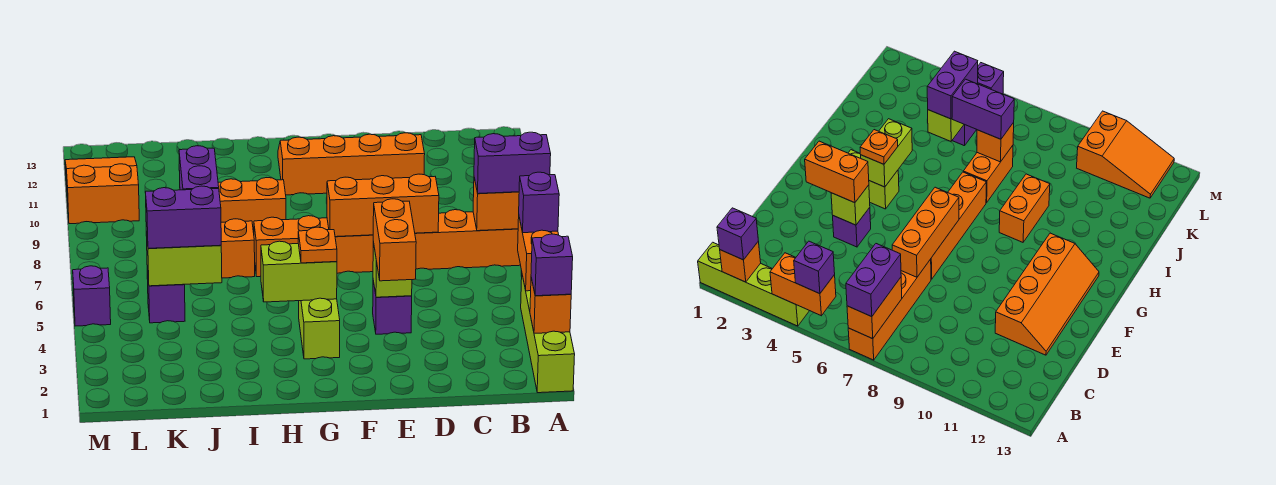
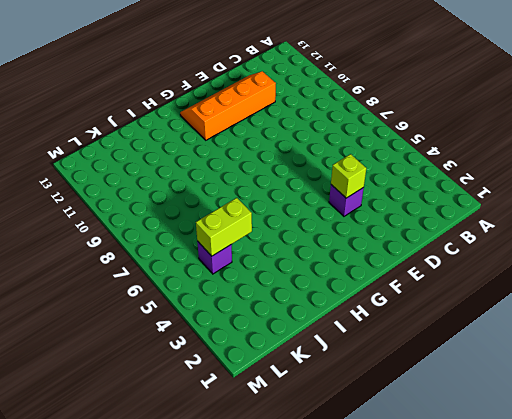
none -> lime brick A1:A4 level 1
none -> orange brick A7:D7 level 1
none -> orange brick E7:H7 level 1

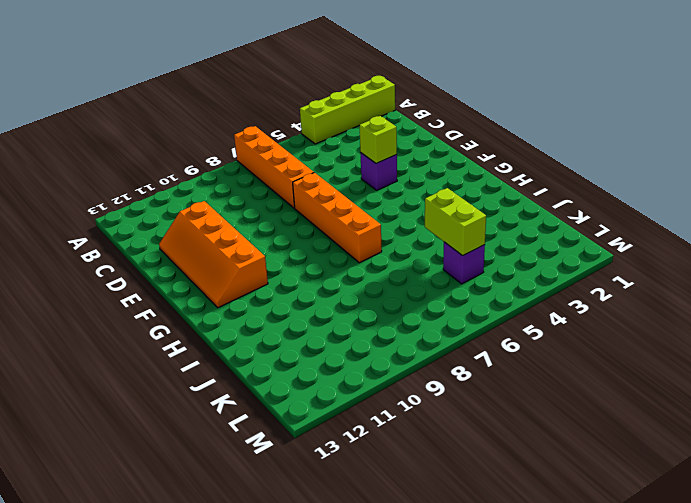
none -> lime brick G3:G4 level 1
none -> orange brick H9:I9 level 1
none -> orange brick I7:J7 level 1

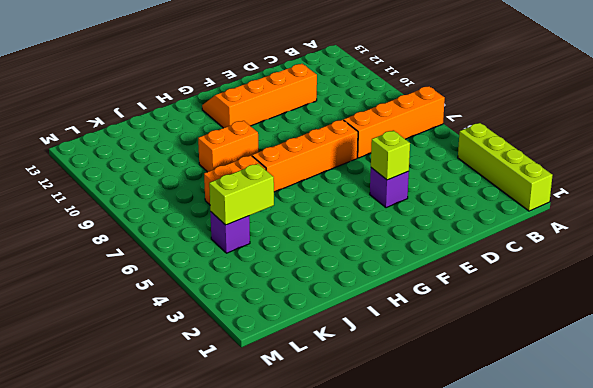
none -> lime brick G3:G4 level 1
none -> orange slope L10:M12 level 1 top 10
none -> purple brick M5 level 1

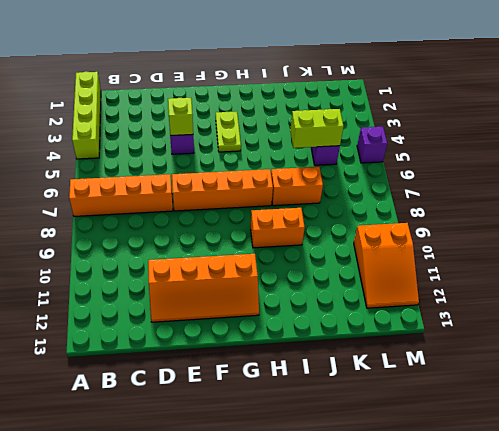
lime plate G3:G4 level 1 -> lime brick G3:G4 level 1
none -> orange brick A2 level 2
none -> orange brick A4:A5 level 2
none -> orange brick A7:B7 level 2

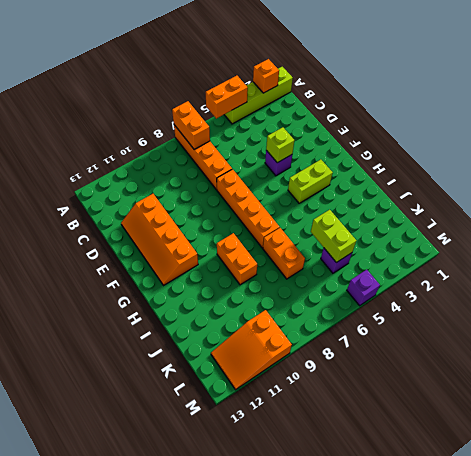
none -> orange brick D7:F7 level 2
none -> lime brick G4:H4 level 2
none -> orange brick J7 level 2

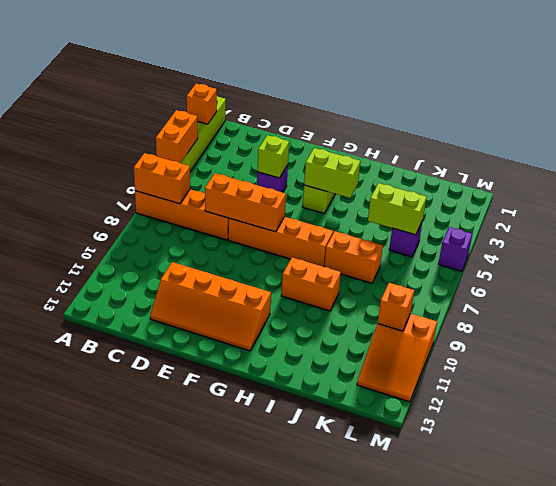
orange brick L10 level 2 -> orange brick J7 level 2
none -> purple brick A2 level 3
none -> purple brick A5 level 3
none -> purple brick A7:B7 level 3

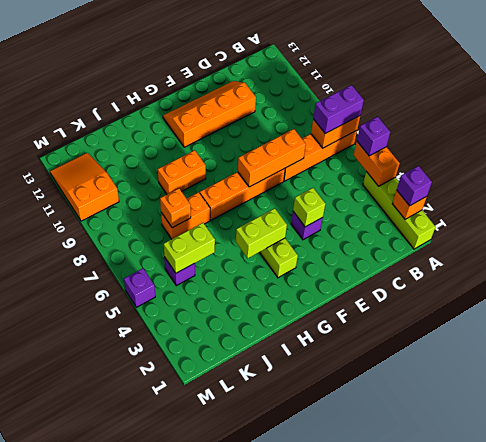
none -> orange brick E3:E4 level 3
none -> orange plate G4 level 3
none -> purple brick J5:K5 level 3

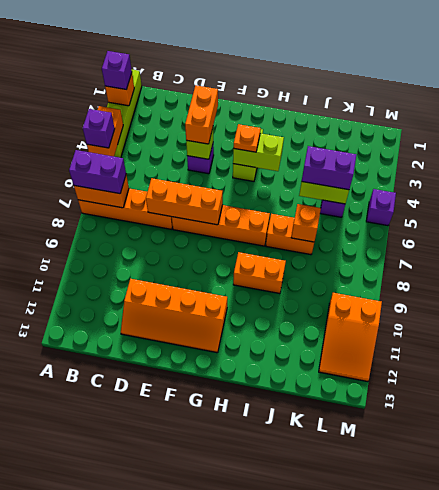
none -> purple brick J6:J7 level 3

